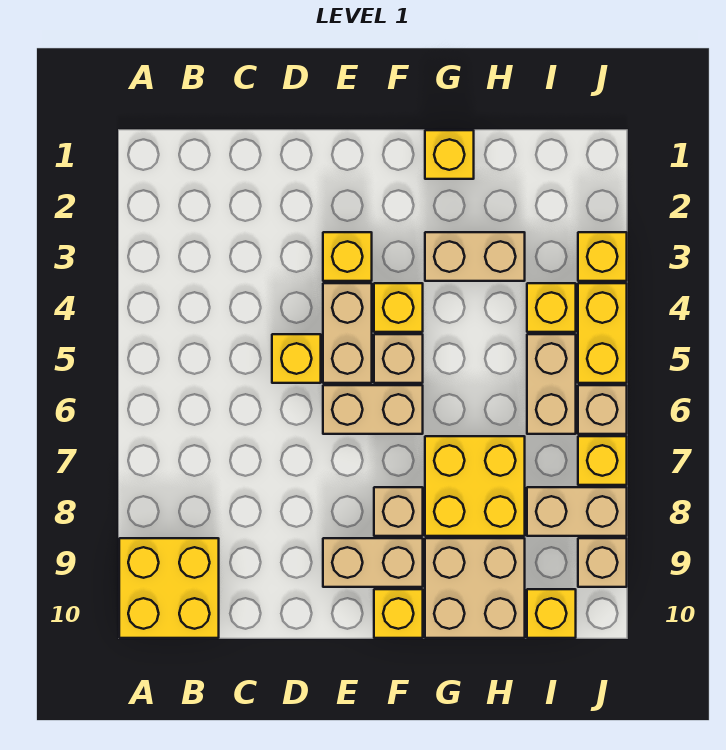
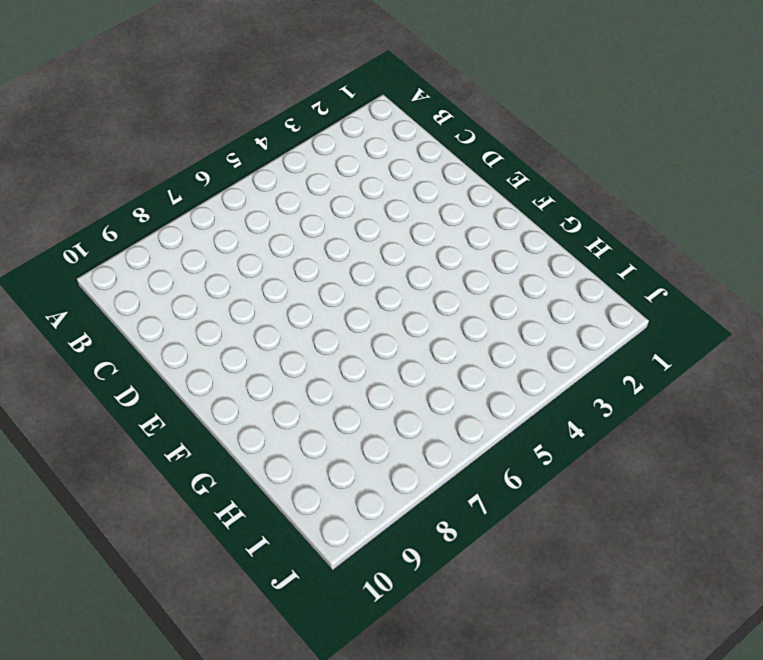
none -> yellow brick A9:B10 level 1
none -> yellow brick D5 level 1
none -> yellow brick E3 level 1

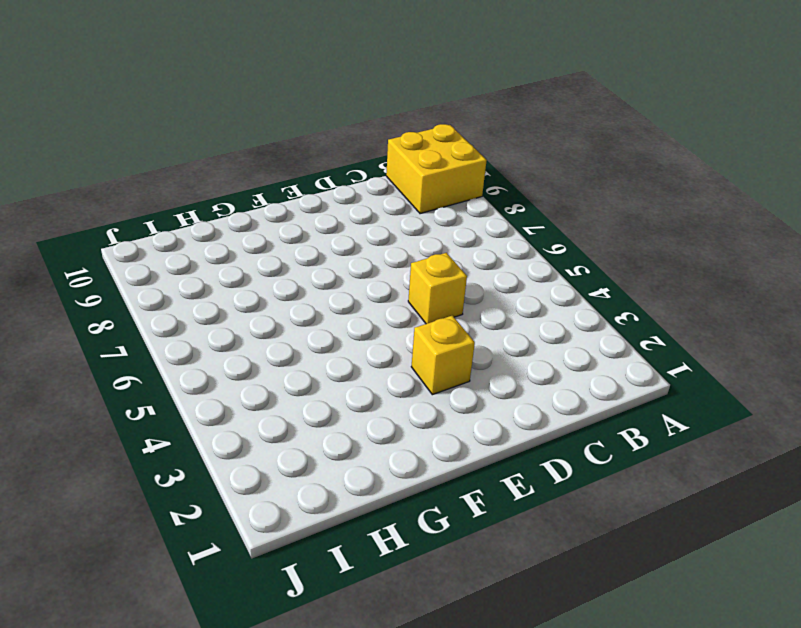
none -> tan brick E4:E5 level 1
none -> tan brick E6:F6 level 1
none -> tan brick E9:F9 level 1

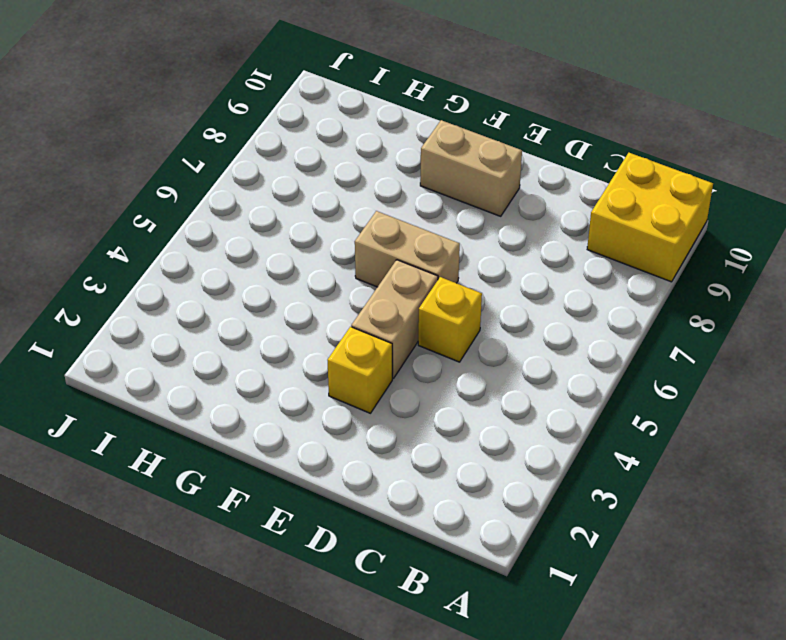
none -> yellow brick F4 level 1
none -> tan brick F5 level 1
none -> tan brick F8 level 1

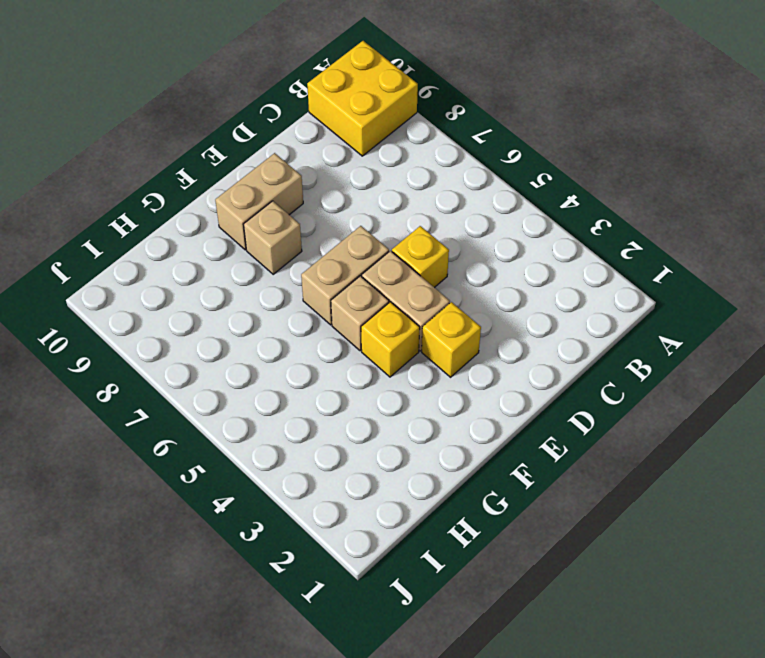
none -> yellow brick F10 level 1
none -> yellow brick G1 level 1
none -> tan brick G3:H3 level 1

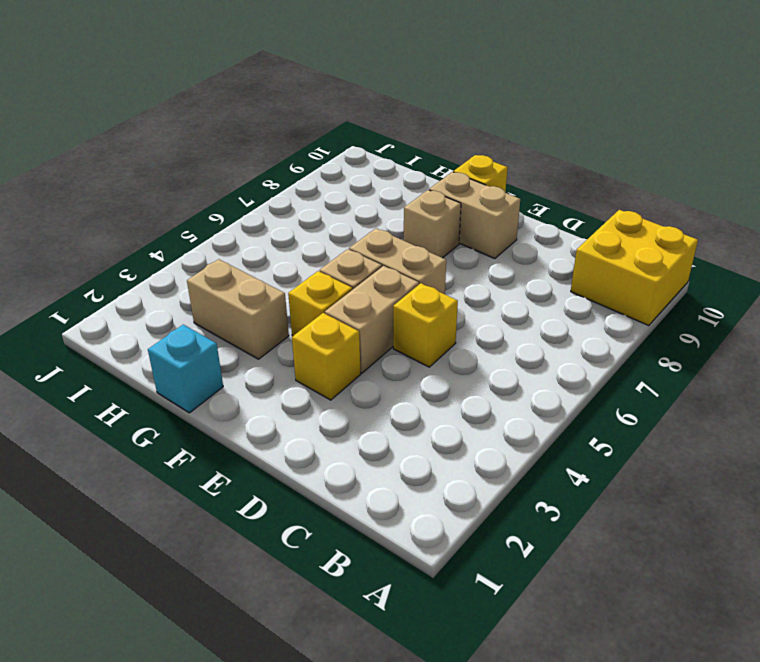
cyan brick G1 level 1 -> yellow brick G1 level 1
none -> yellow brick G7:H8 level 1
none -> tan brick G9:H10 level 1
none -> yellow brick I4 level 1

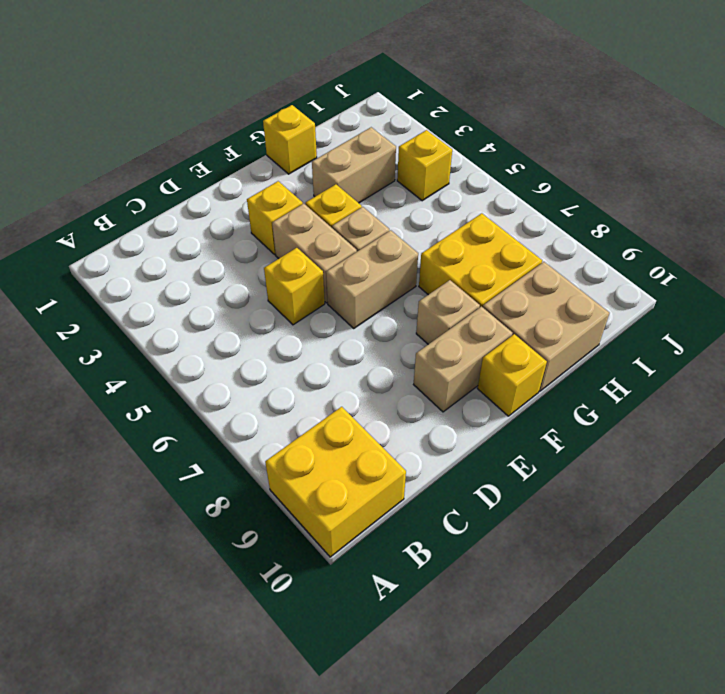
none -> tan brick I5:I6 level 1
none -> tan brick I8:J8 level 1
none -> yellow brick I10 level 1

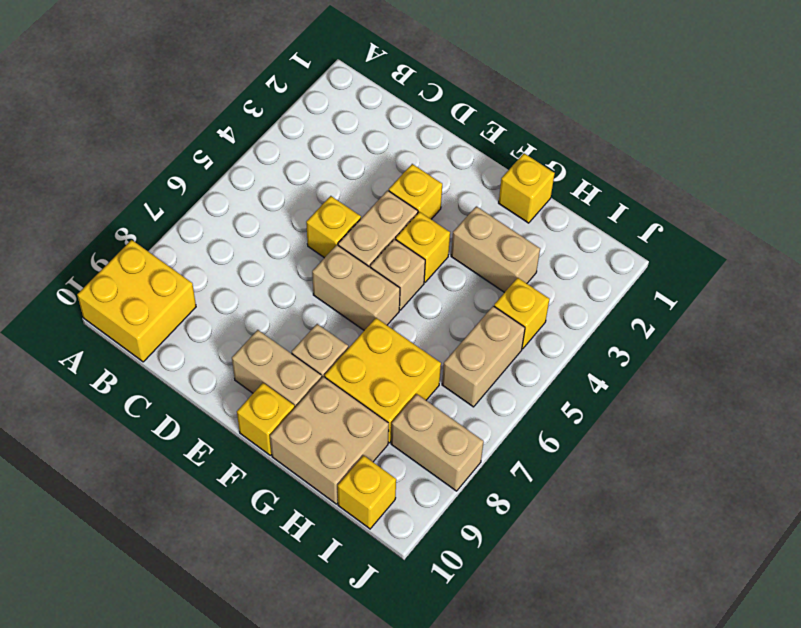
none -> yellow brick J3 level 1
none -> yellow brick J4:J5 level 1
none -> tan brick J6 level 1

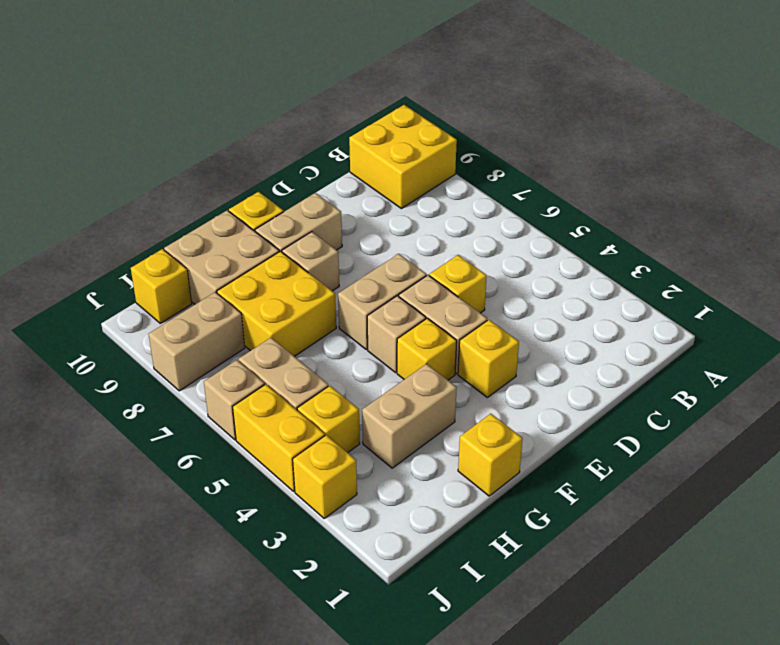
none -> yellow brick J7 level 1
none -> tan brick J9 level 1

